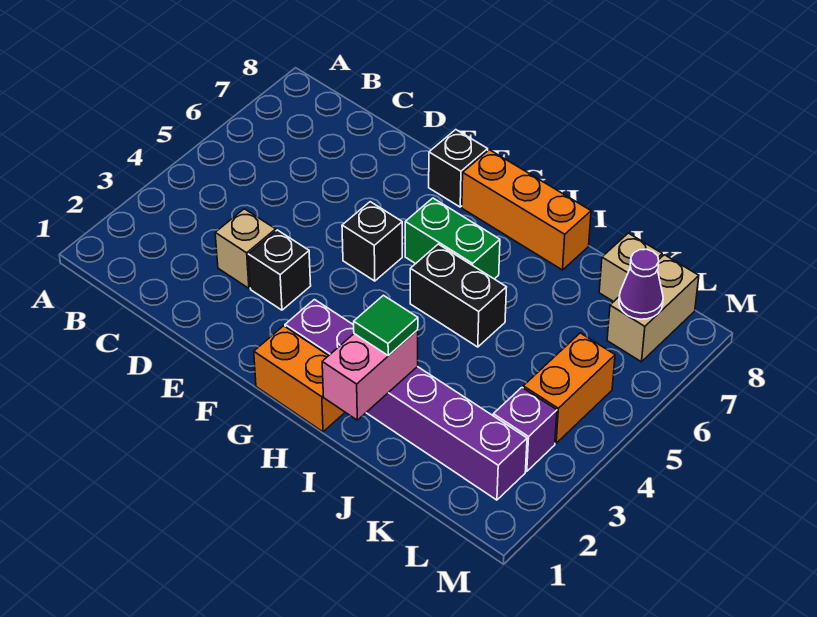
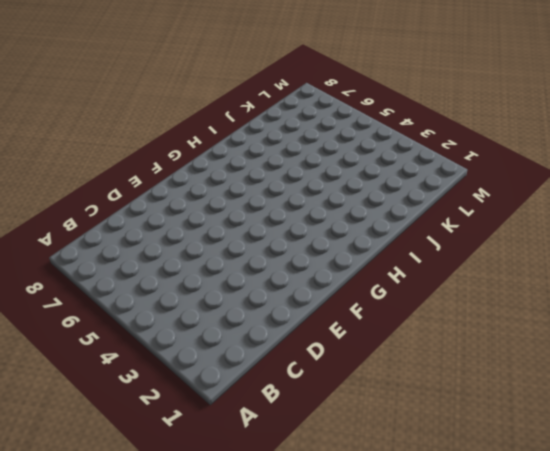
none -> tan brick D3 level 1
none -> black brick E3 level 1
none -> black brick F5 level 1

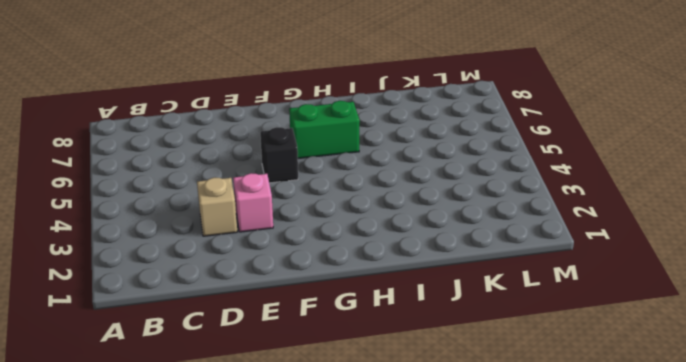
pink brick E3 level 1 -> black brick E3 level 1
none -> black brick F8 level 1
none -> orange brick G1:H1 level 1
none -> purple brick G2:L2 level 1

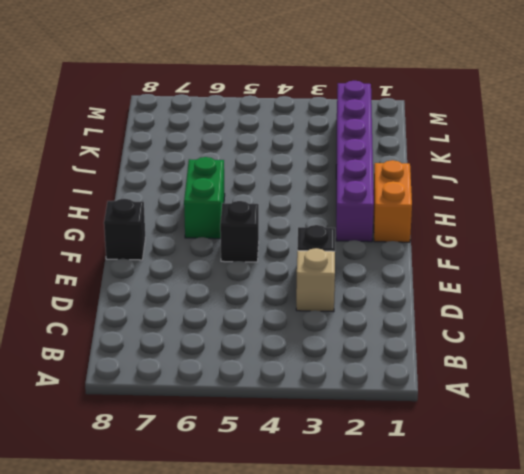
none -> orange brick G8:I8 level 1
none -> black brick H5:I5 level 1
none -> tan brick K8 level 1

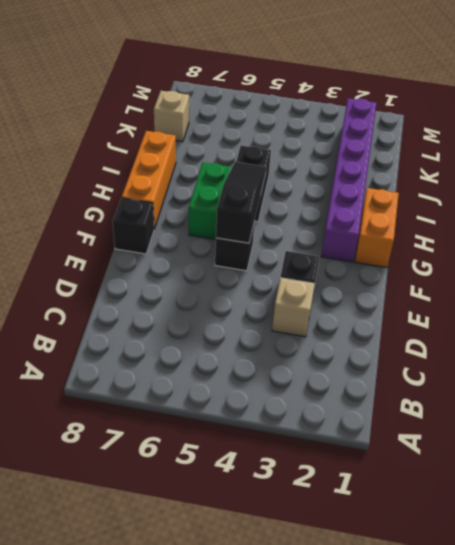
black slope F5:H5 level 2 top F -> none
none -> purple brick L3 level 1
none -> orange brick L4:L5 level 1
none -> tan brick L7:L8 level 1

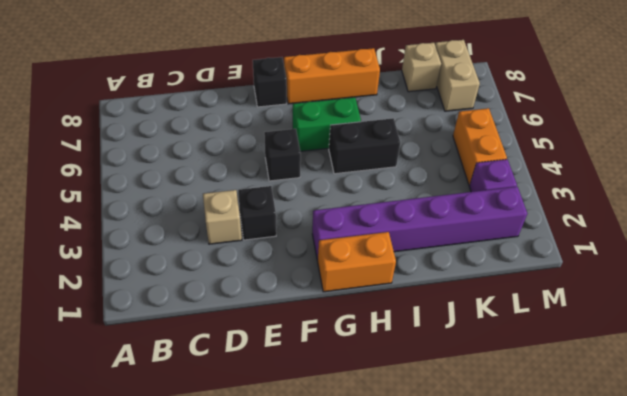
none -> pink brick I1:I2 level 2
none -> purple cone L7 level 2
none -> green tile I2 level 3

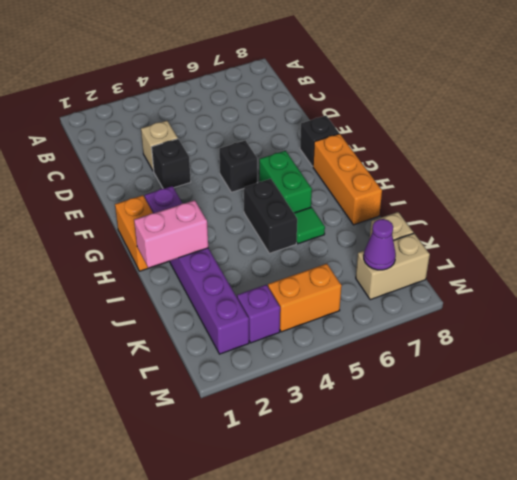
green tile I6 level 1 -> green tile I2 level 3

